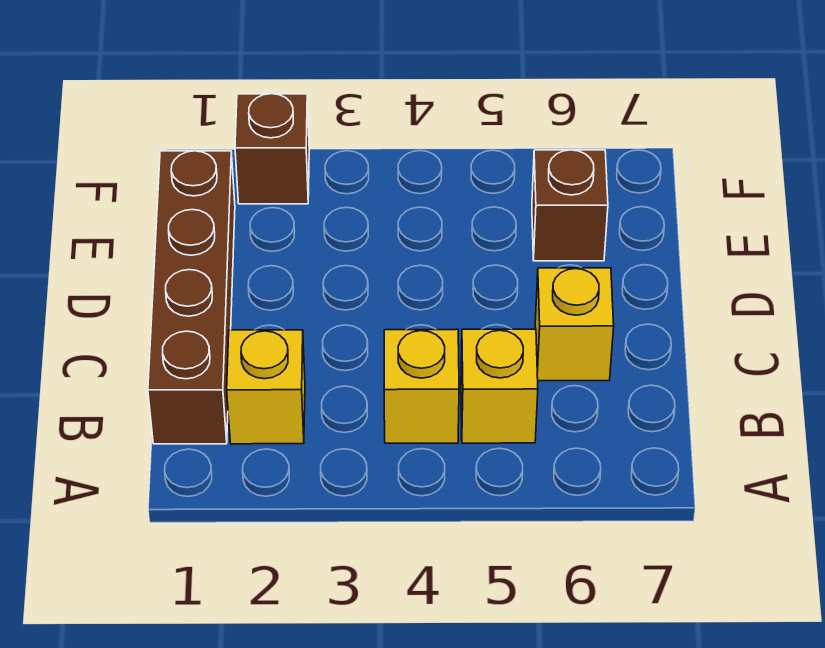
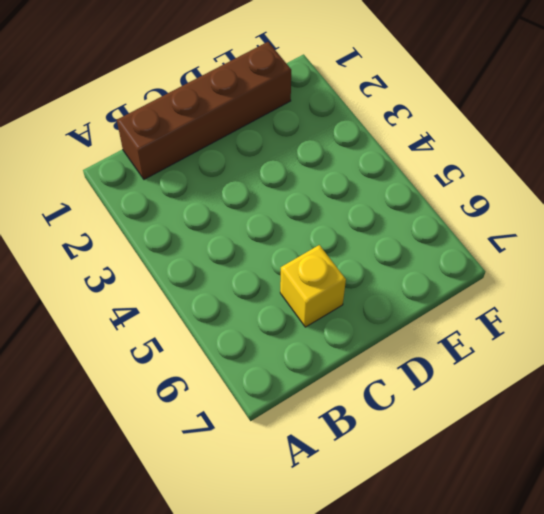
none -> yellow brick B2 level 1
none -> yellow brick B4 level 1

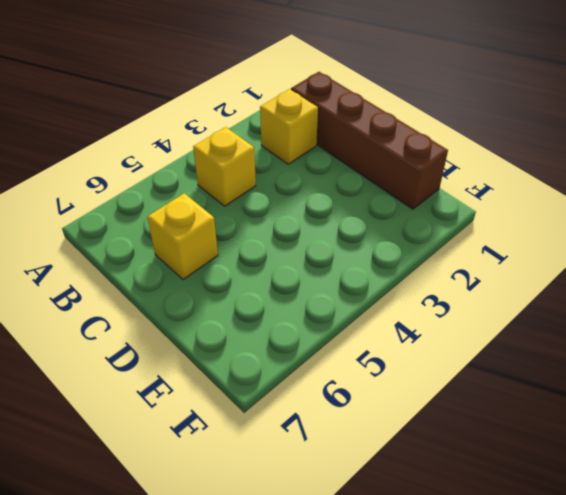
none -> yellow brick B5 level 1
none -> brown brick E6 level 1

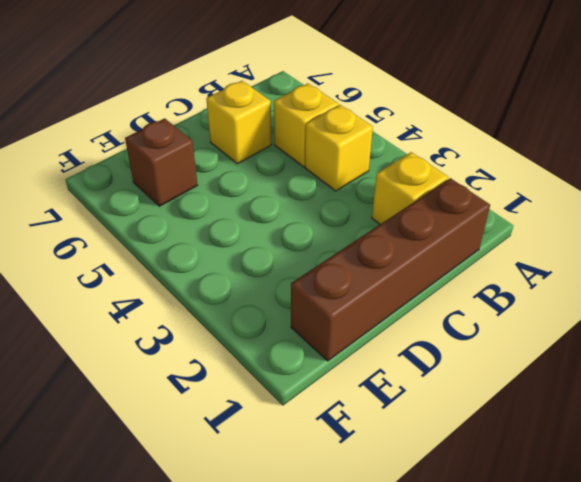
none -> brown brick F2 level 1

